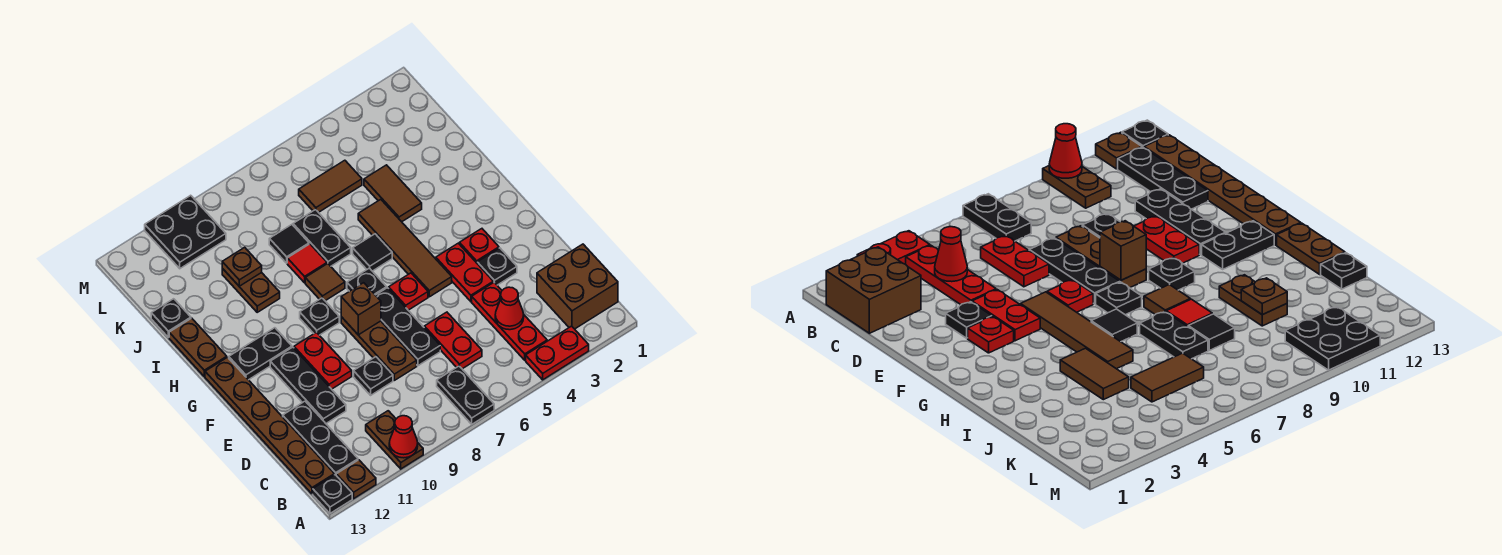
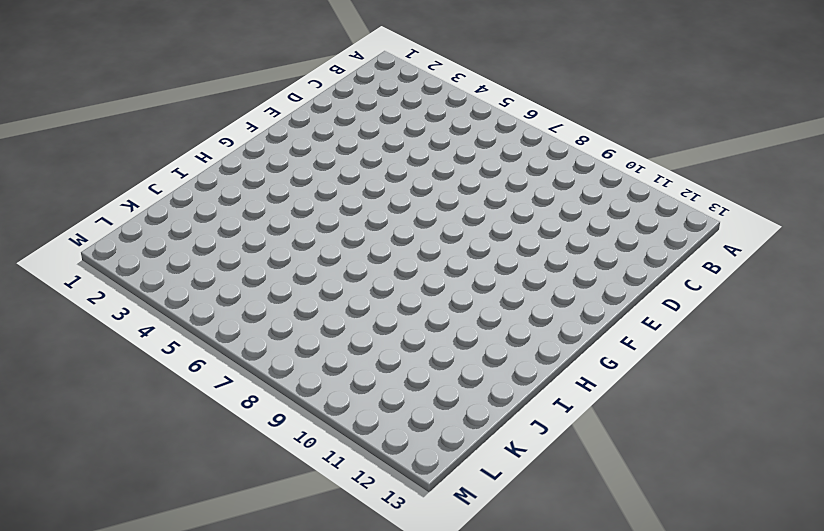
none -> red plate A3:A4 level 1
none -> black plate A7:B7 level 1
none -> brown plate A10:B10 level 1
none -> brown plate A12 level 1

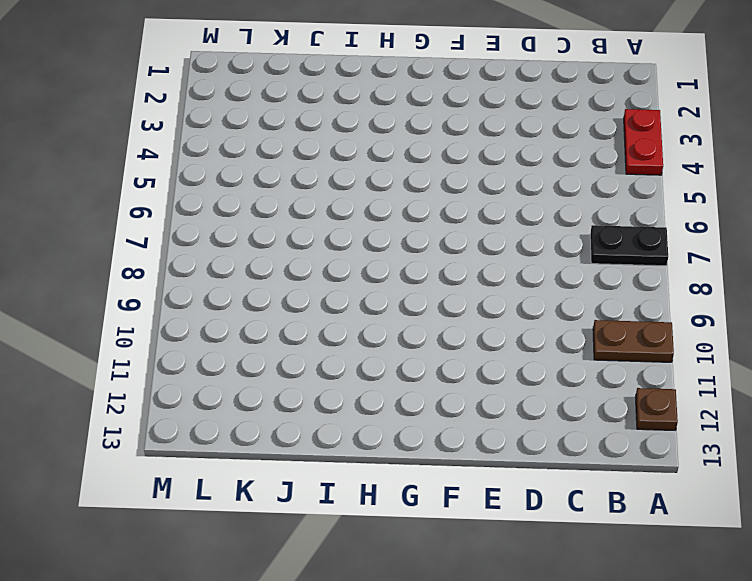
none -> black plate A13 level 1
none -> brown brick B1:C2 level 1
none -> red plate B4:D4 level 1
none -> black plate B12:D12 level 1

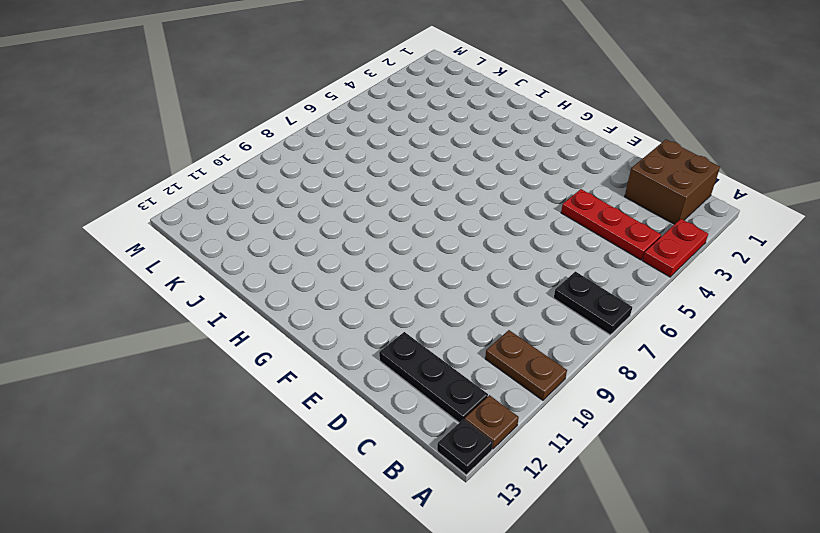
none -> brown plate B13:G13 level 1
none -> red plate C6:D6 level 1
none -> black plate D7:F7 level 1
none -> brown plate D8:F8 level 1

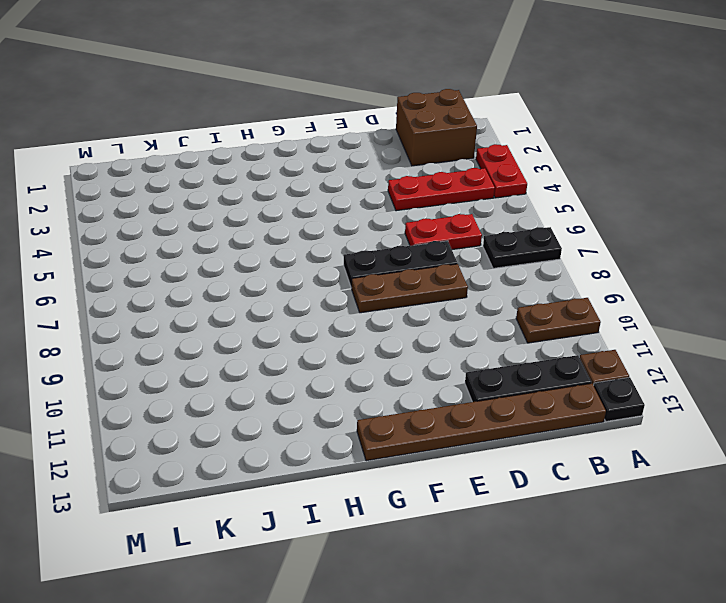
none -> black plate D9 level 1
none -> black plate D11:F11 level 1
none -> black plate E3 level 1
none -> red plate E4:F4 level 1

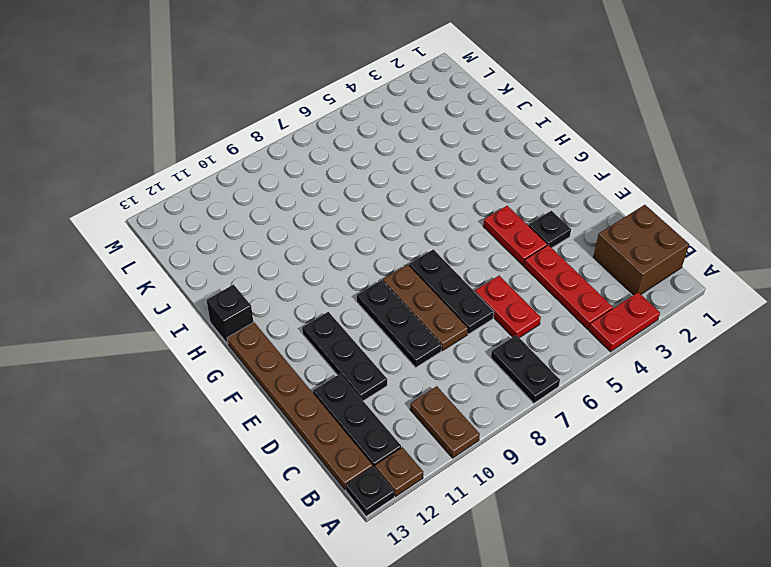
black plate D9:F9 level 1 -> black plate D9 level 1
black brick H13 level 1 -> brown plate H13:I13 level 1
none -> red plate E10:F10 level 1
none -> red plate F3 level 1
none -> brown tile F5:I5 level 1
none -> red plate F6 level 1

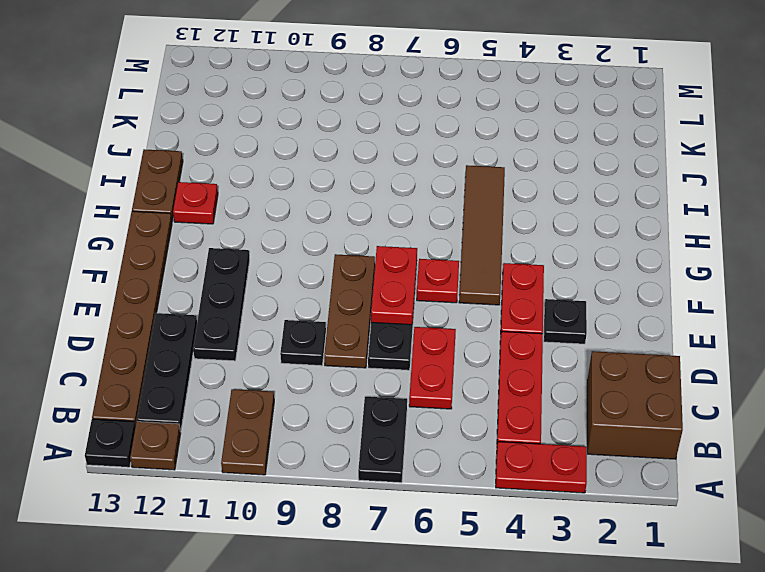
red plate E7:F7 level 2 -> red plate E10:F10 level 1
red plate H12 level 1 -> red plate F3 level 1
none -> black plate G7 level 1
none -> black plate G9 level 1
none -> black plate G11:G12 level 1
none -> black tile H6 level 1

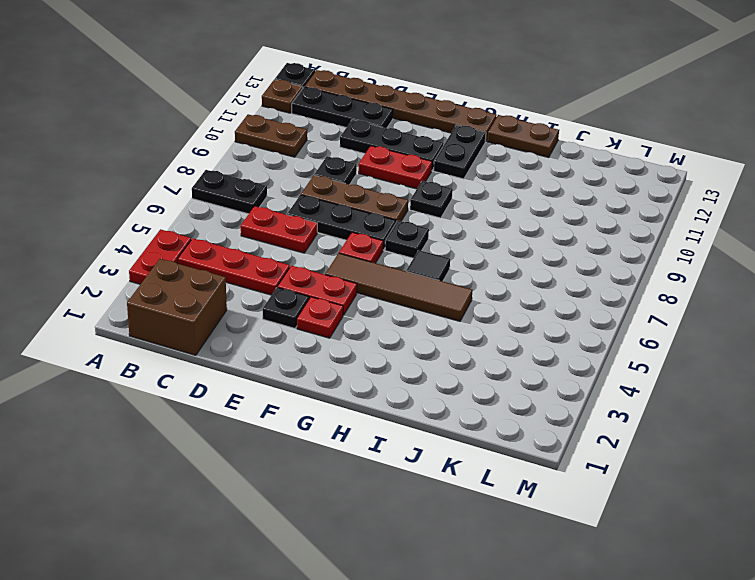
none -> brown tile H8 level 1
none -> brown tile I4:J4 level 1
none -> black plate I7:J7 level 1
none -> red tile I8 level 1

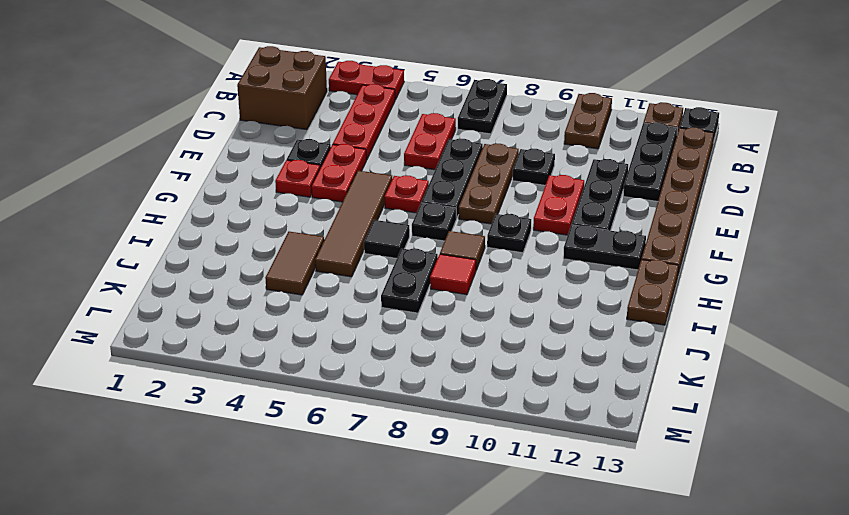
none -> brown plate I10:J10 level 1
none -> black tile J8 level 1
none -> black plate J13 level 1
none -> brown tile K5:K6 level 1

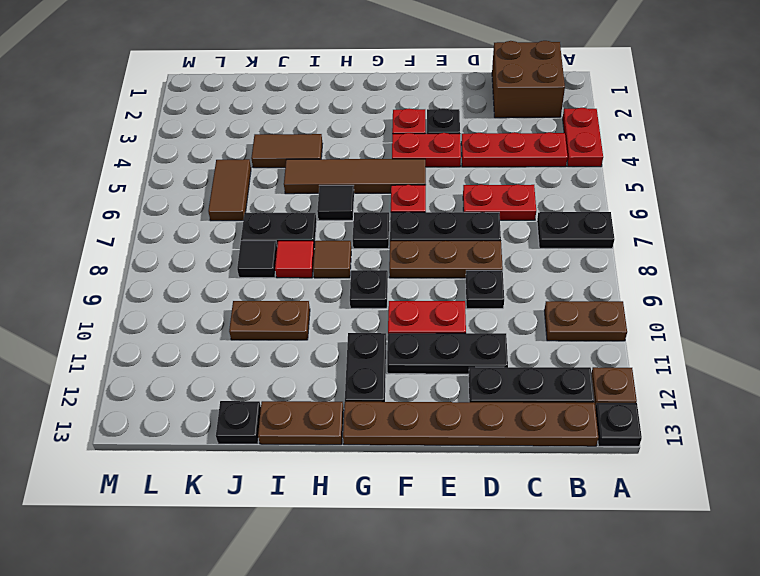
none -> black plate L10:M11 level 1
none -> red cone A10 level 2
none -> red cone C4 level 2
none -> brown brick F8 level 2

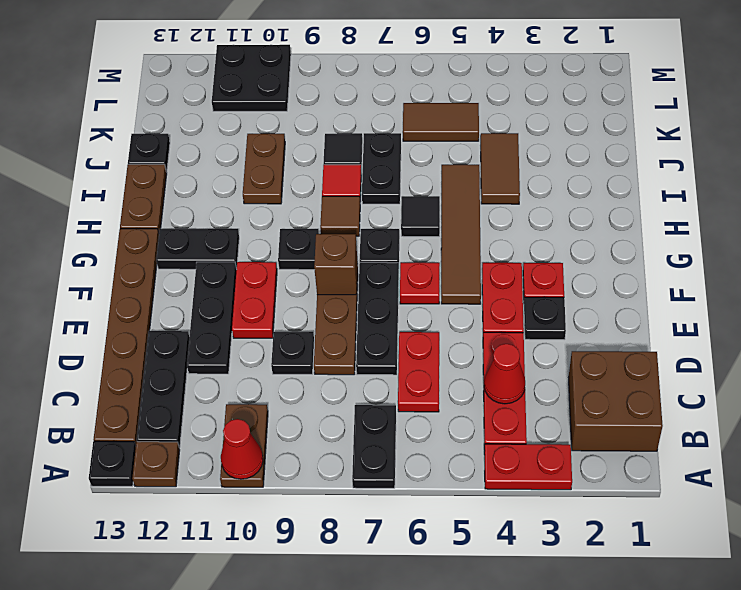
none -> brown plate J10 level 2

